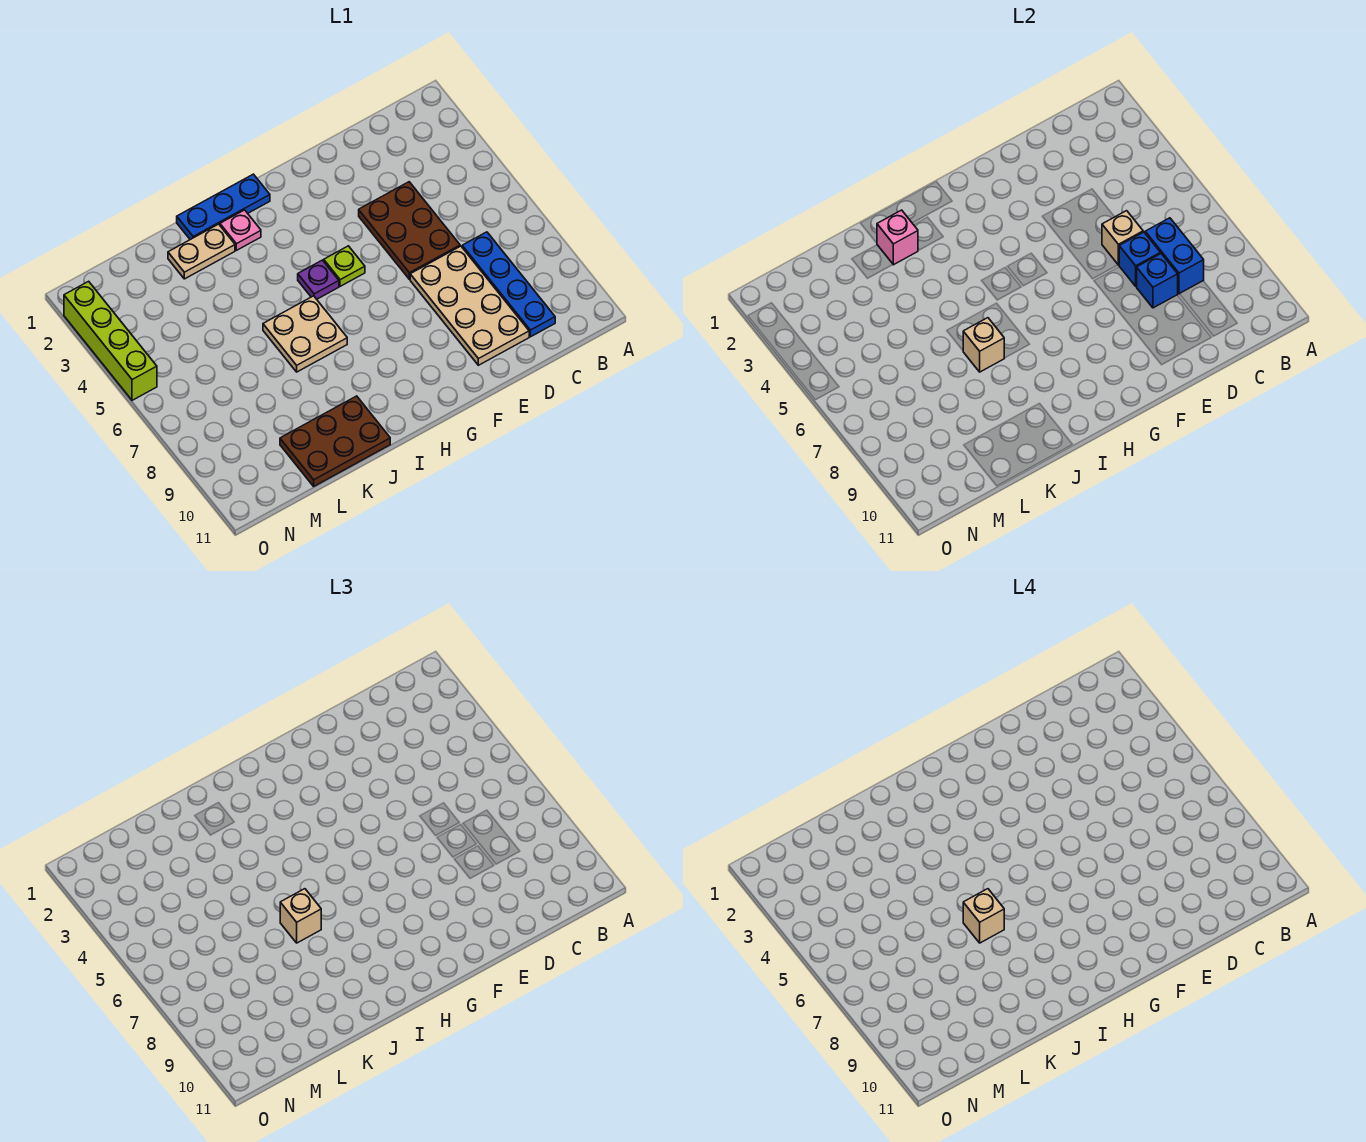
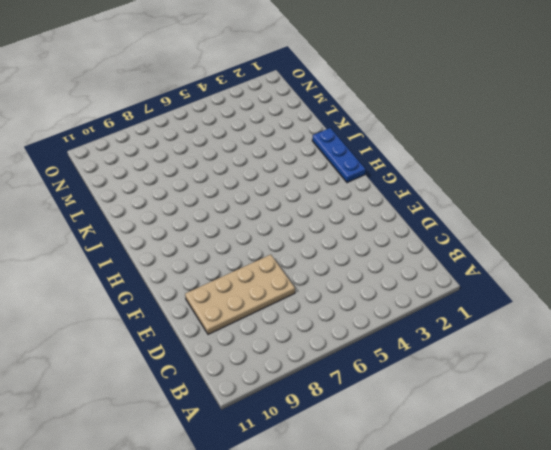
none -> blue plate C7:C10 level 1
none -> brown plate D4:E6 level 1
none -> lime plate G5 level 1

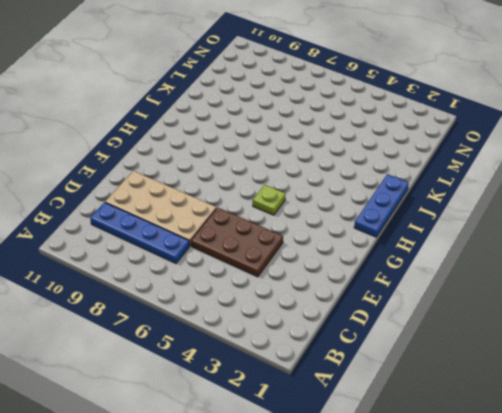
none -> purple plate H5 level 1
none -> pink plate I2 level 1
none -> tan plate I6:J7 level 1

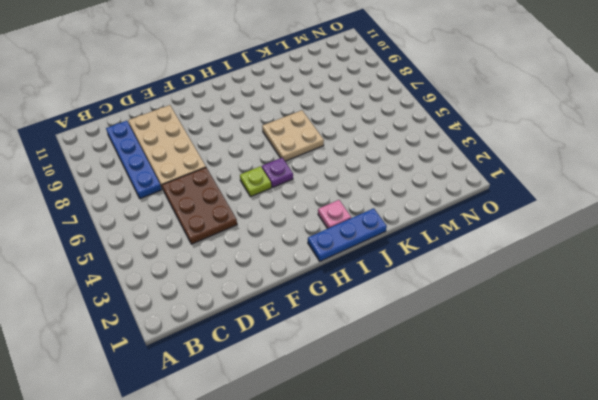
none -> tan plate J2:K2 level 1
none -> brown plate J10:L11 level 1
none -> lime brick O2:O5 level 1

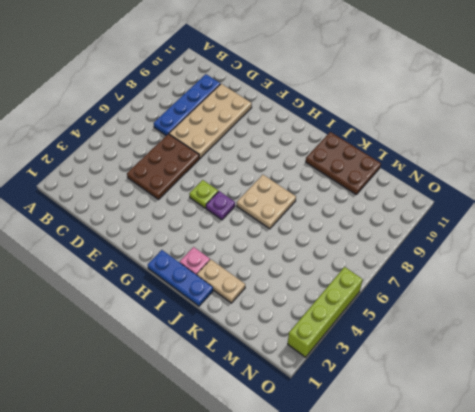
none -> blue brick C7:C8 level 2
none -> tan brick D6 level 2
none -> blue brick D7 level 2

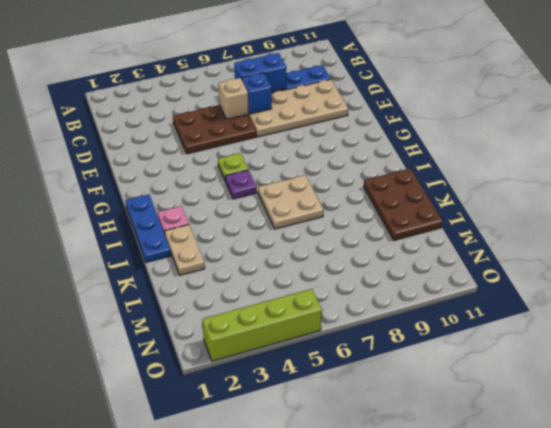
none -> blue brick D8 level 2
none -> pink brick J2 level 2
none -> tan brick J7 level 2

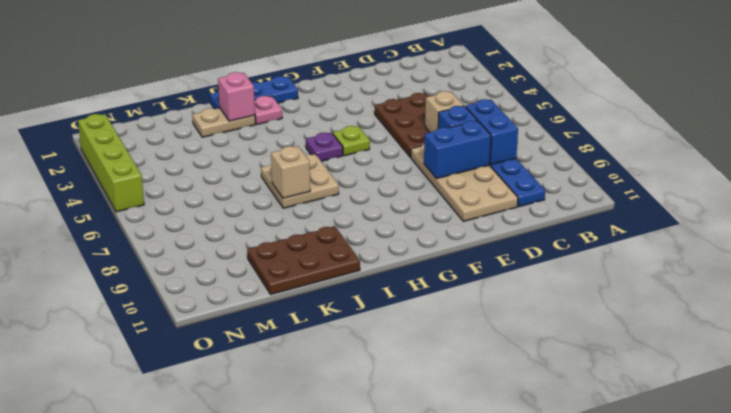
blue brick D8:E8 level 2 -> blue brick D8 level 2
none -> tan brick J7 level 3
none -> tan brick J7 level 4

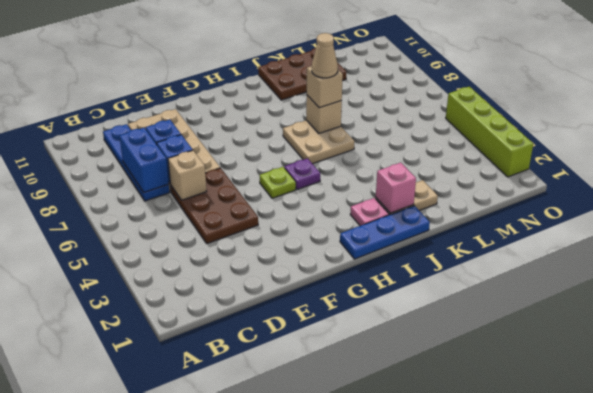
tan cone J7 level 4 -> tan brick J7 level 4

